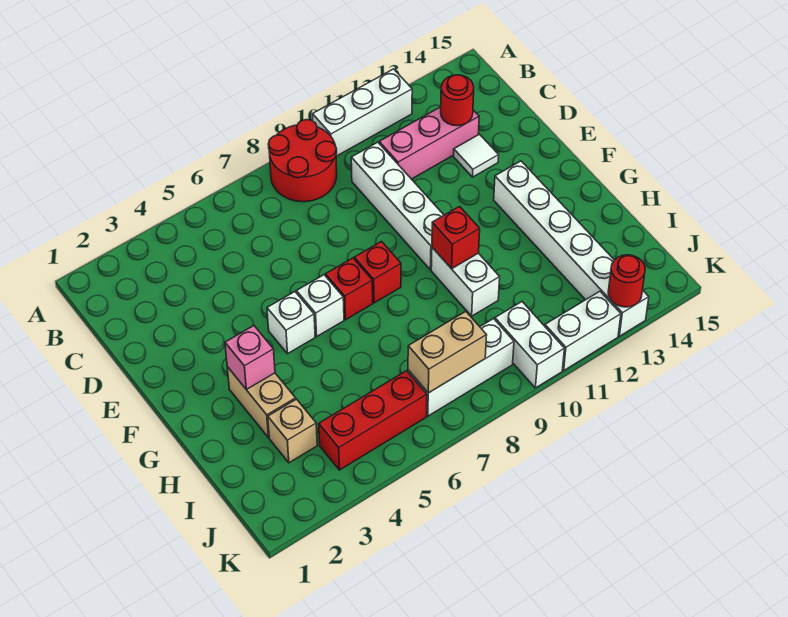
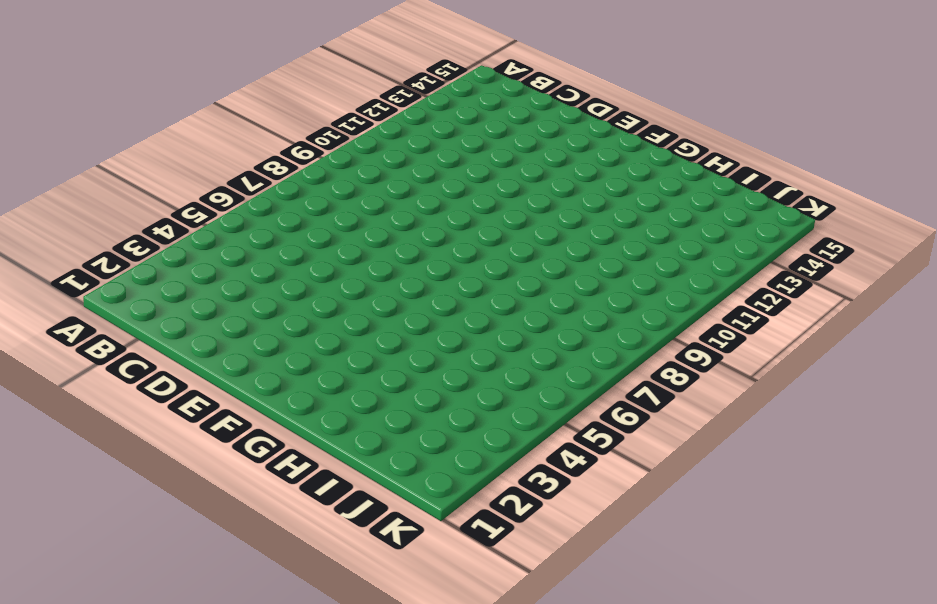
none -> red round brick A8:B9 level 1
none -> white brick A10:A12 level 1
none -> white brick C10:F10 level 1

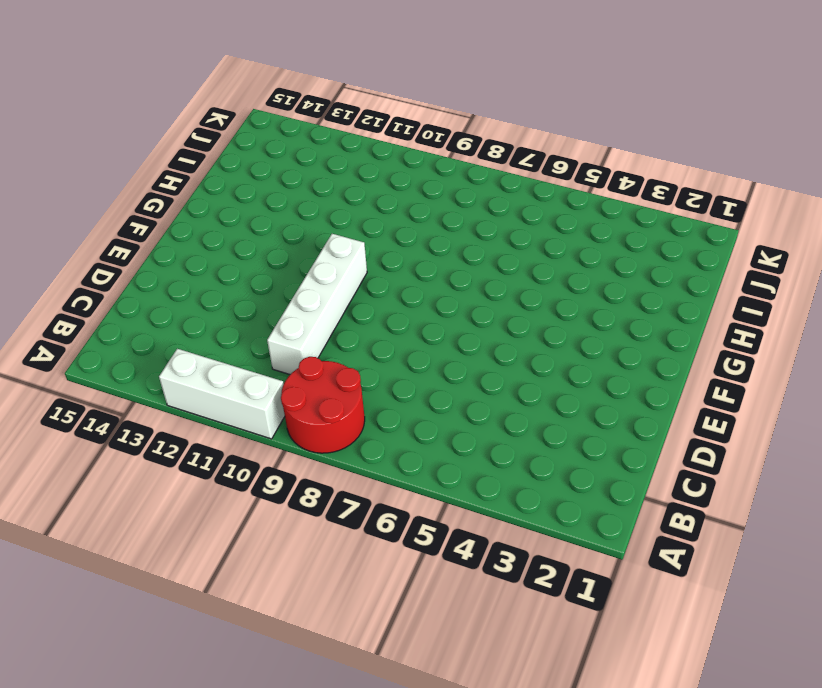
none -> pink brick C11:C13 level 1
none -> white tile D13 level 1
none -> white brick F5 level 1

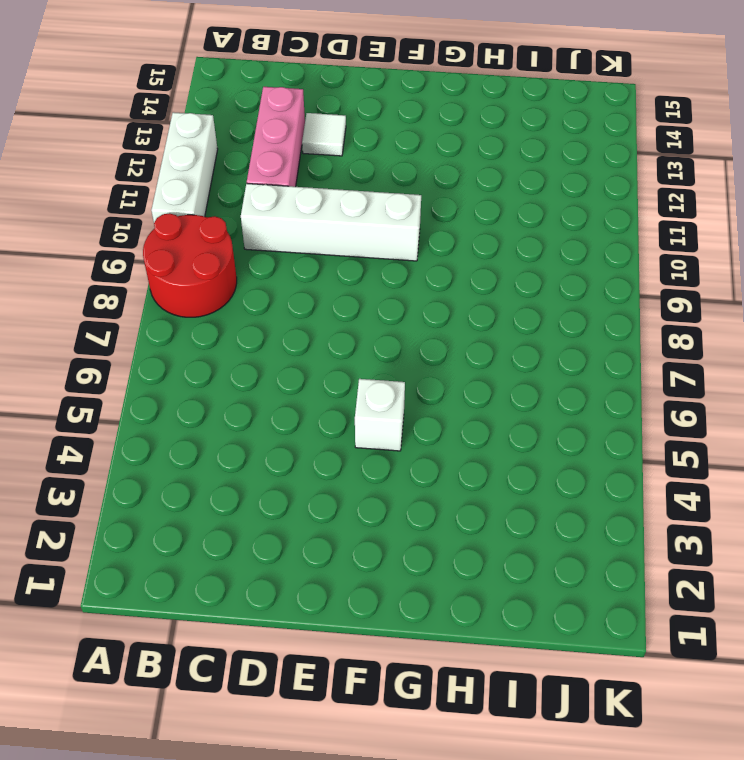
none -> white brick F6 level 1
none -> red brick F7 level 1
none -> red brick F8 level 1

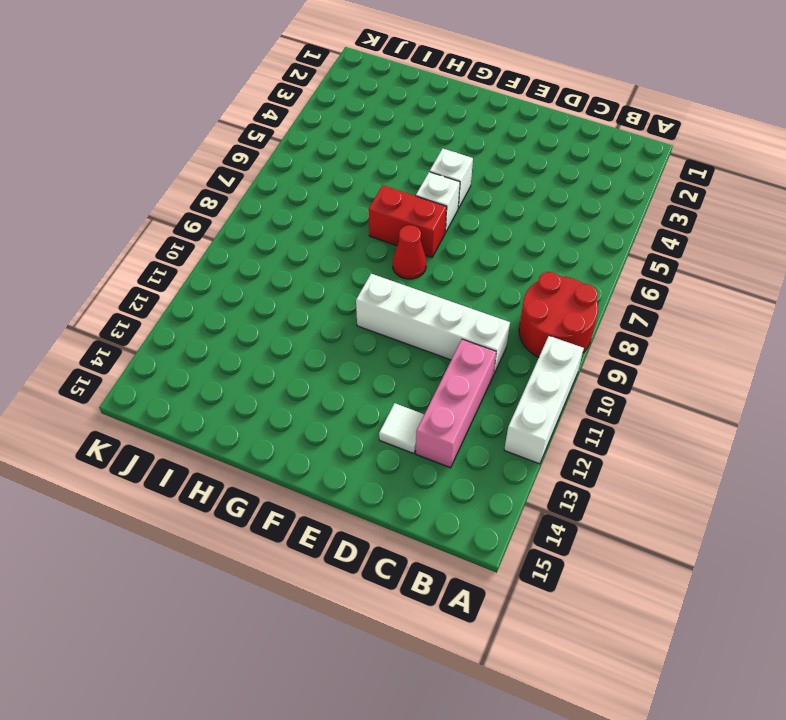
red brick F7:G7 level 1 -> red brick F7 level 1
red cone F8 level 1 -> red brick F8 level 1
none -> white brick F13:K13 level 1
none -> tan brick G3:H3 level 1
none -> white brick G10:H10 level 1

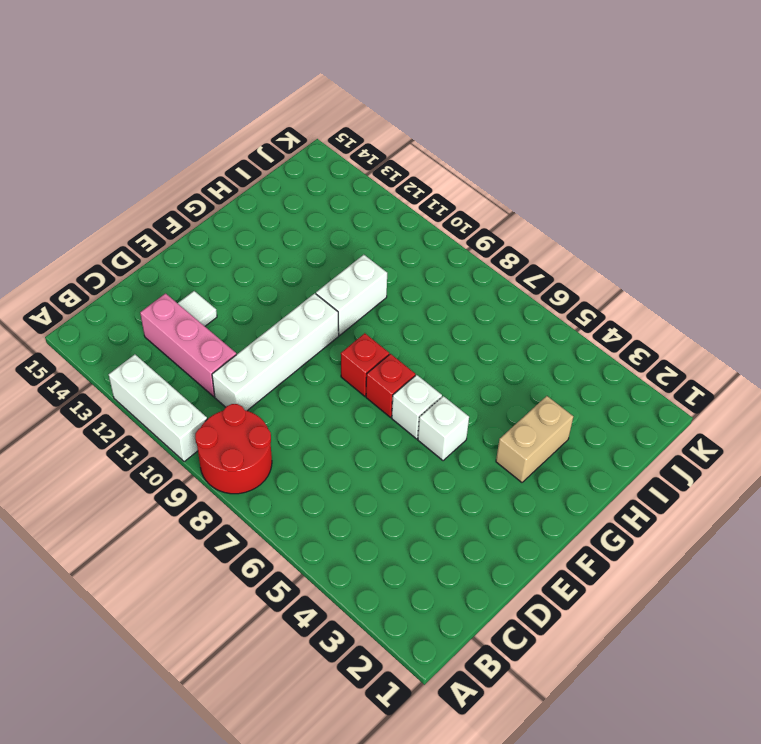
none -> white brick F13:K13 level 1
none -> tan brick I3 level 1
none -> red brick J4:J6 level 1

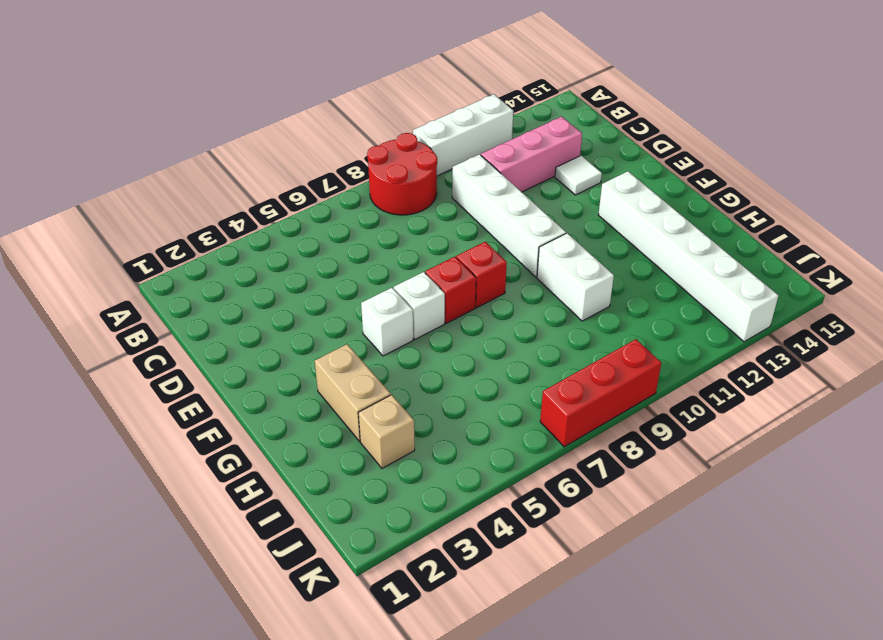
red brick K7:K9 level 1 -> red brick J4:J6 level 1
none -> white brick J7:J9 level 1
none -> white brick J10:K10 level 1
none -> white brick K11:K12 level 1

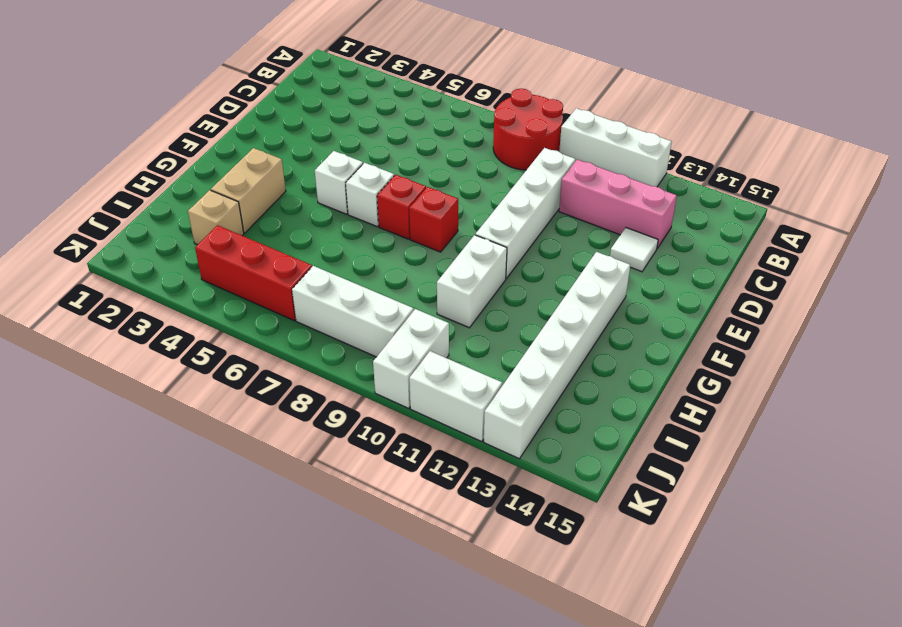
none -> red round brick C13 level 2
none -> pink brick G3 level 2
none -> red brick G10 level 2

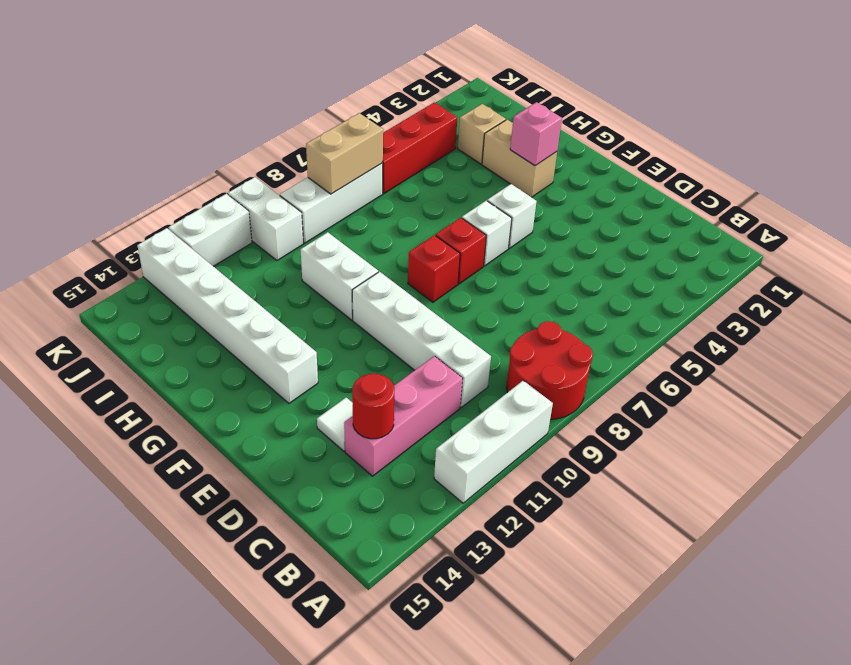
none -> red brick G10 level 2
none -> red round brick K13 level 2

